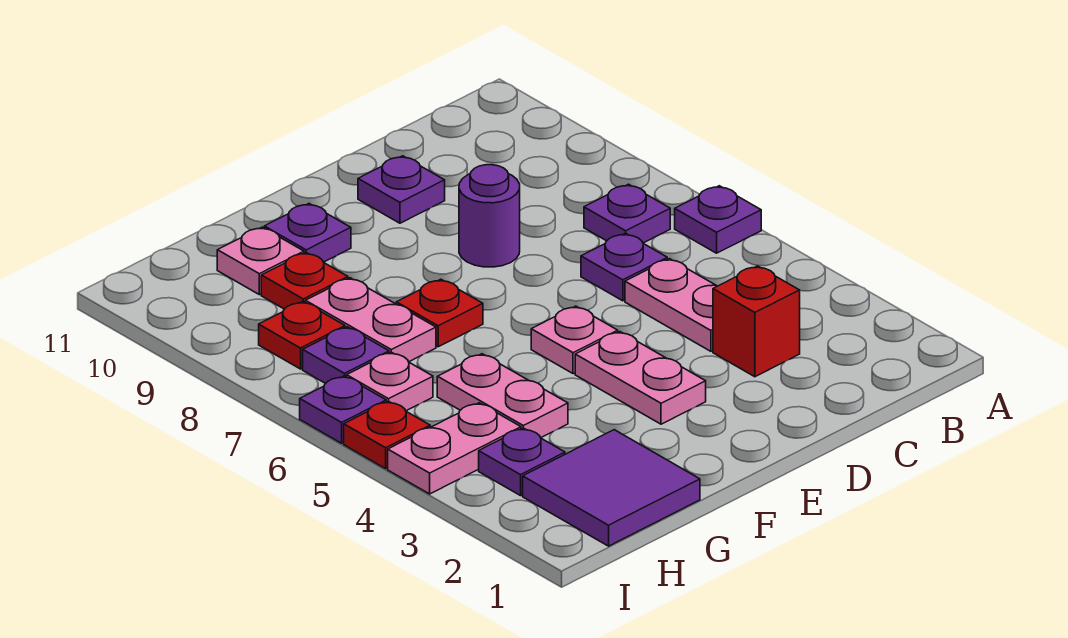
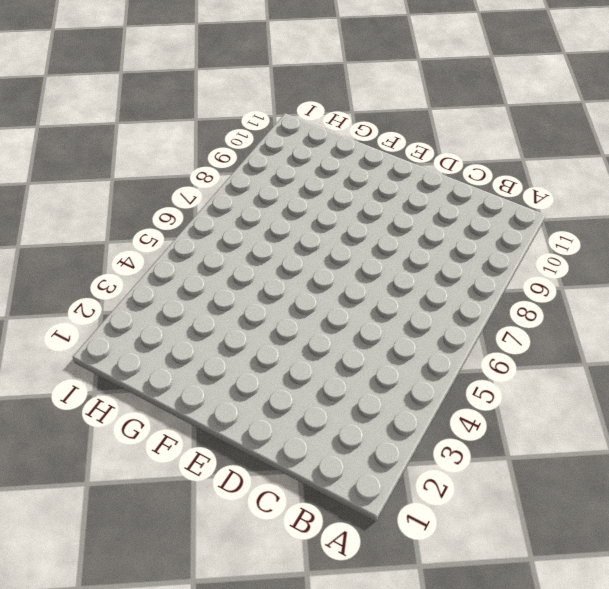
none -> purple plate A6 level 1
none -> purple plate B7 level 1
none -> red brick C3 level 1

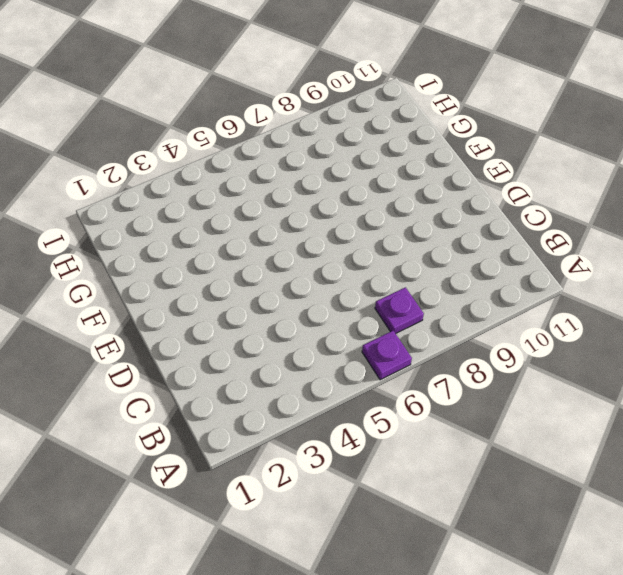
none -> red brick C3 level 1
none -> pink plate C4:C5 level 1
none -> purple plate C6 level 1

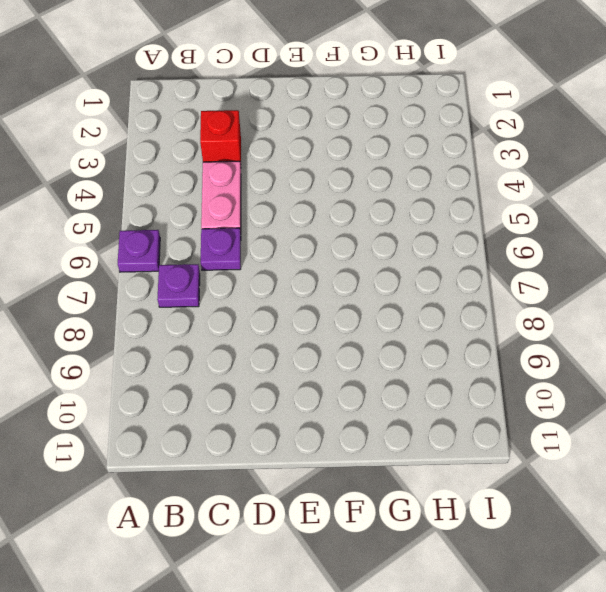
none -> purple round brick D8 level 1
none -> purple plate D10 level 1
none -> pink plate E3:E4 level 1

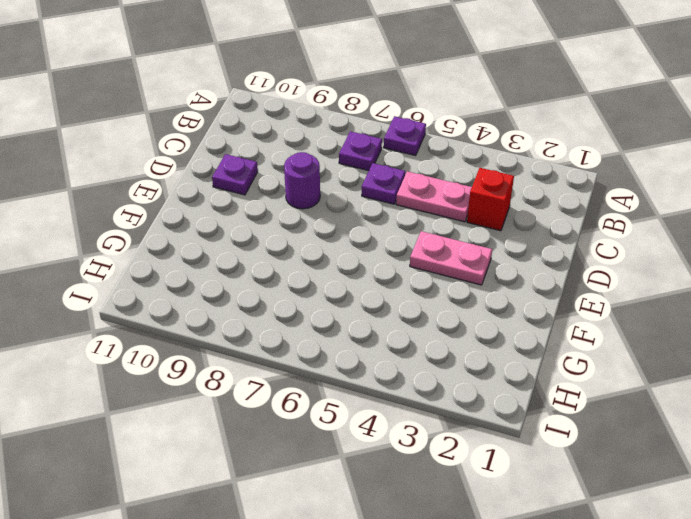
none -> pink plate E5 level 1
none -> red plate F7 level 1
none -> purple plate F10 level 1

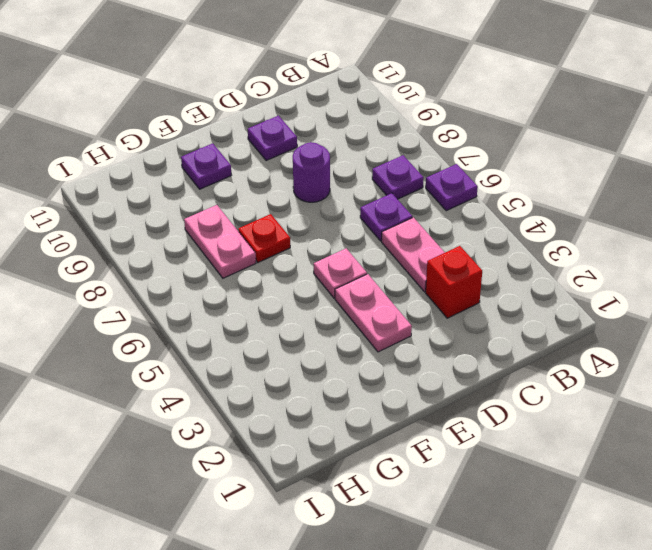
none -> purple tile G1:H2 level 1
none -> pink plate G4:G5 level 1
none -> red plate G9 level 1

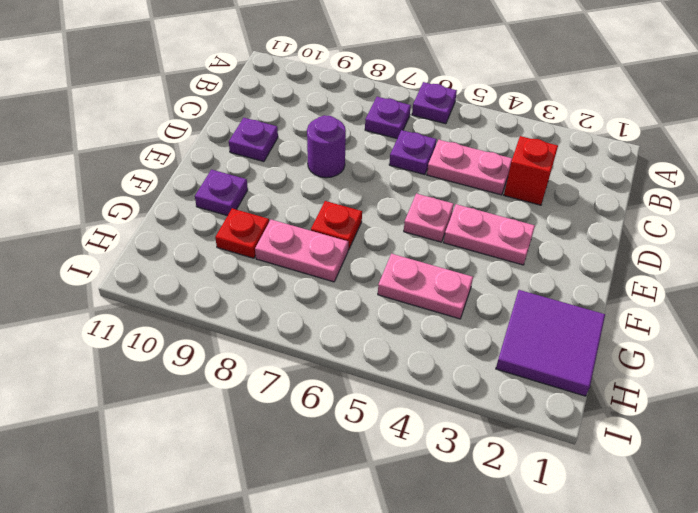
none -> pink plate G10 level 1
none -> purple plate H3 level 1
none -> pink plate H4:I4 level 1

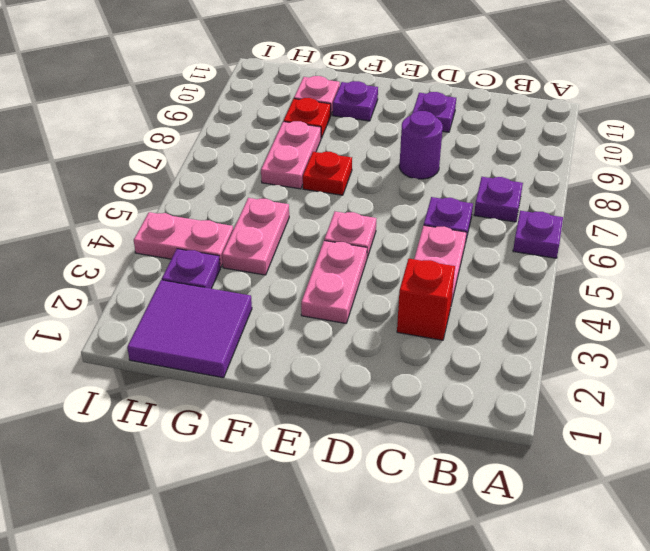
none -> pink plate H6 level 1
none -> purple plate H7 level 1
none -> red plate H8 level 1

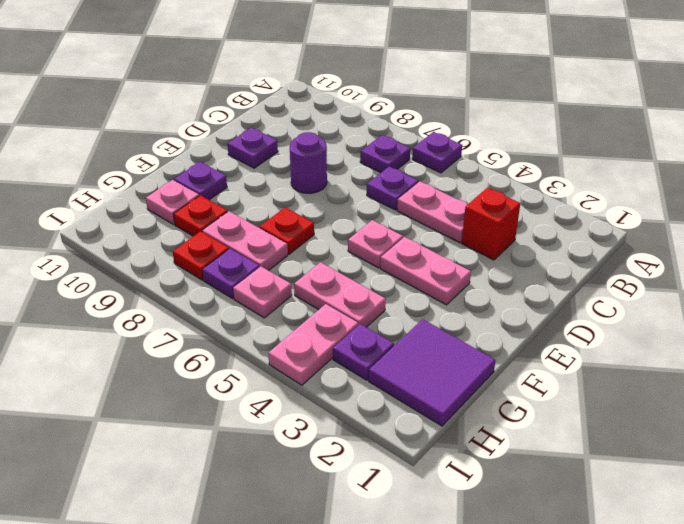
none -> red plate I5 level 1
none -> purple plate I6 level 1

